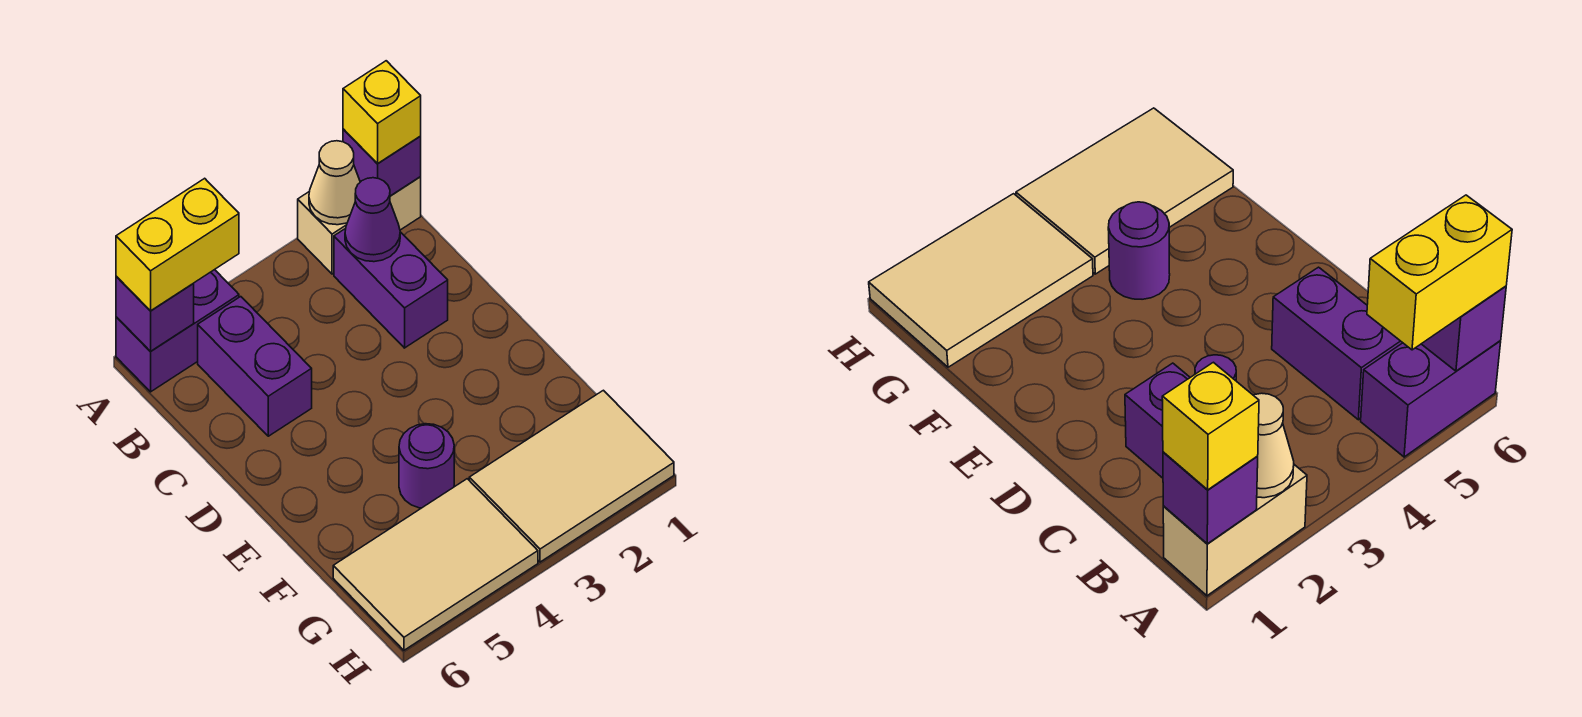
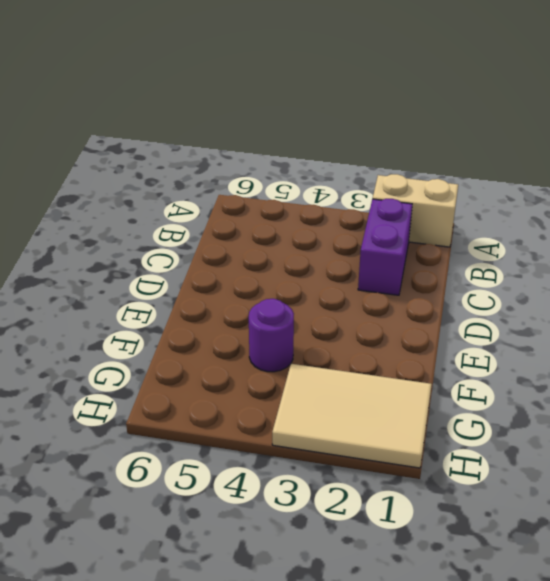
none -> purple brick A5:A6 level 1
none -> purple brick B5:C5 level 1
none -> tan tile G4:H6 level 1

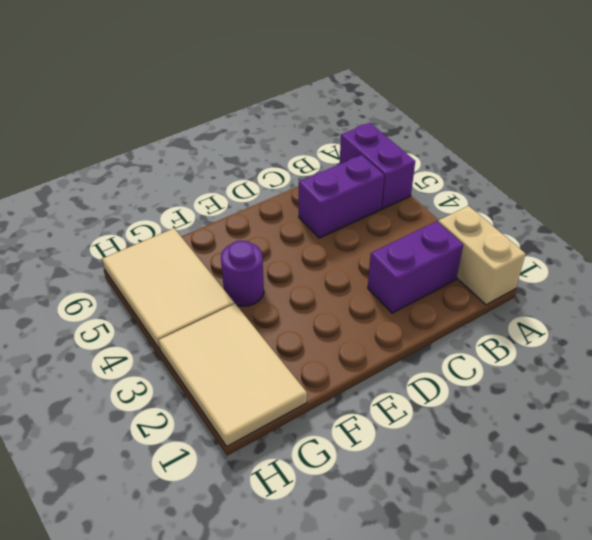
none -> purple brick A1 level 2
none -> tan cone A2 level 2
none -> purple brick A6 level 2

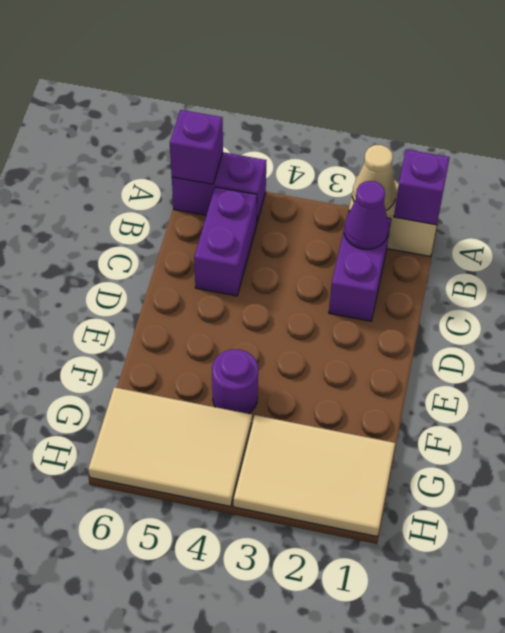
none -> yellow brick A1 level 3
none -> yellow brick A5:A6 level 3

